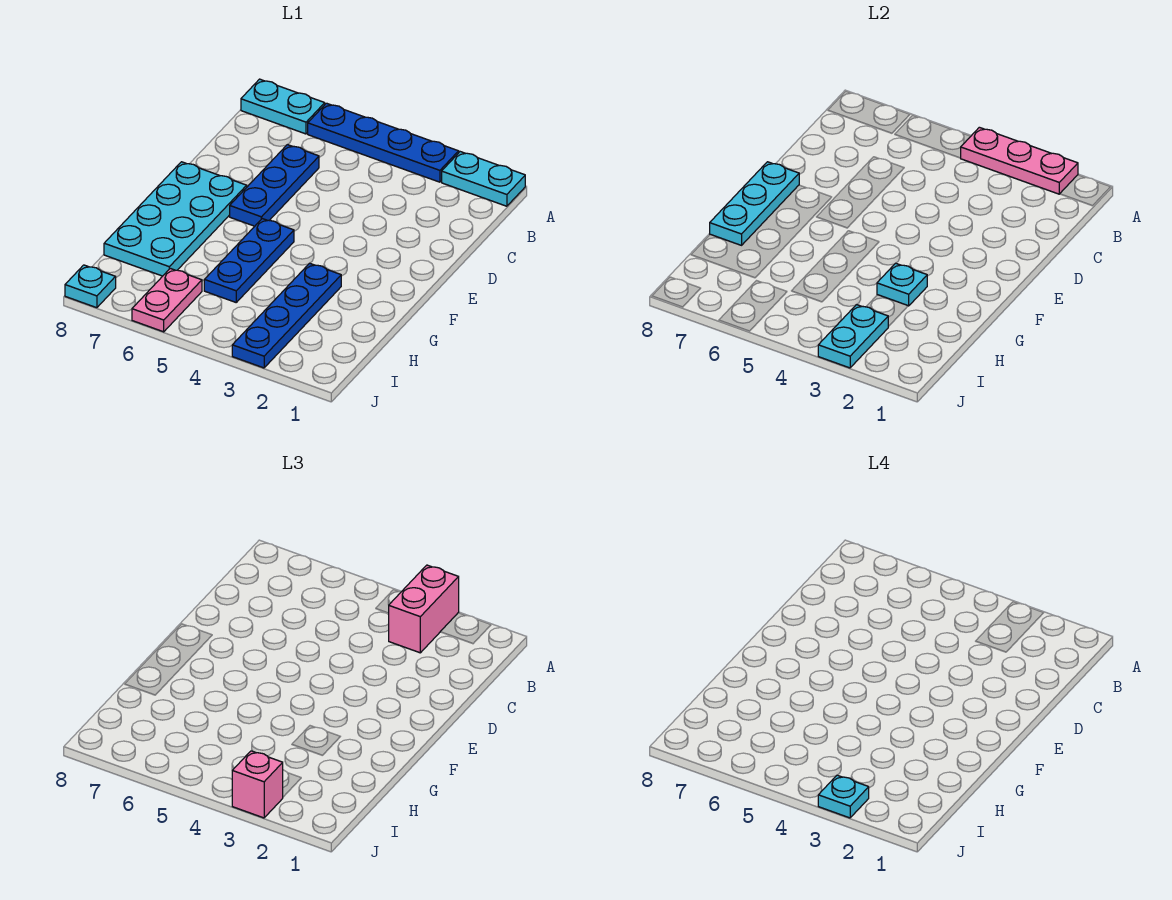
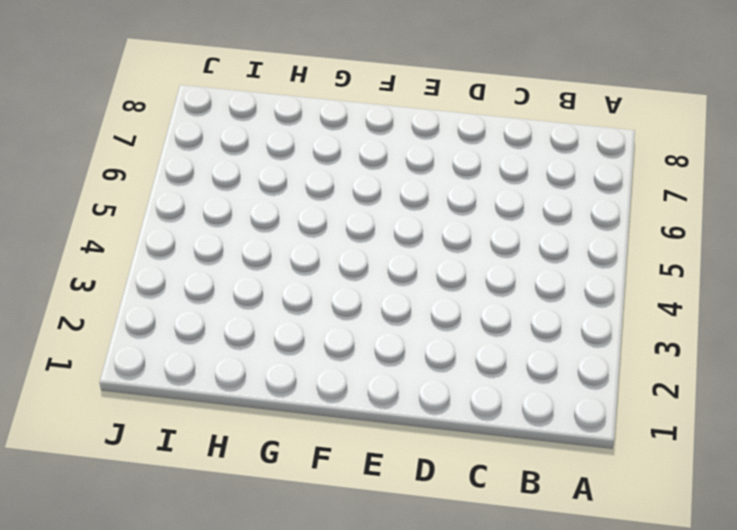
none -> cyan plate A1:A2 level 1
none -> blue plate A3:A6 level 1
none -> cyan plate A7:A8 level 1

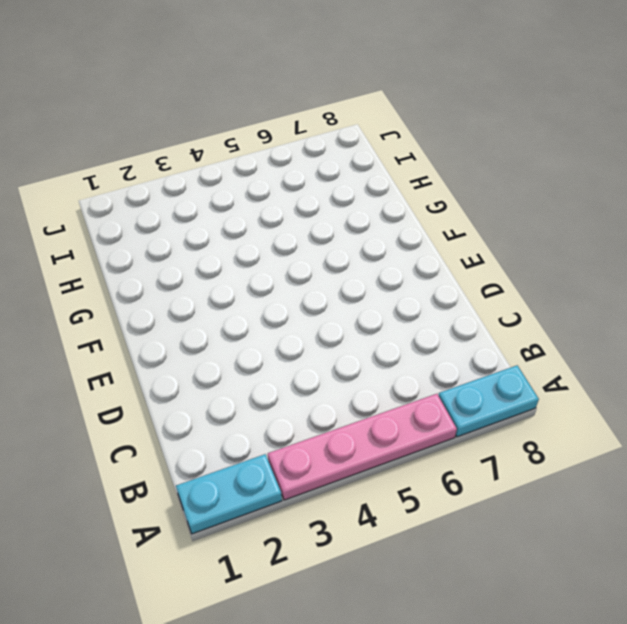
pink plate A3:A6 level 1 -> blue plate A3:A6 level 1
none -> blue plate C6:E6 level 1
none -> cyan plate E7:H8 level 1
none -> blue plate F5:H5 level 1

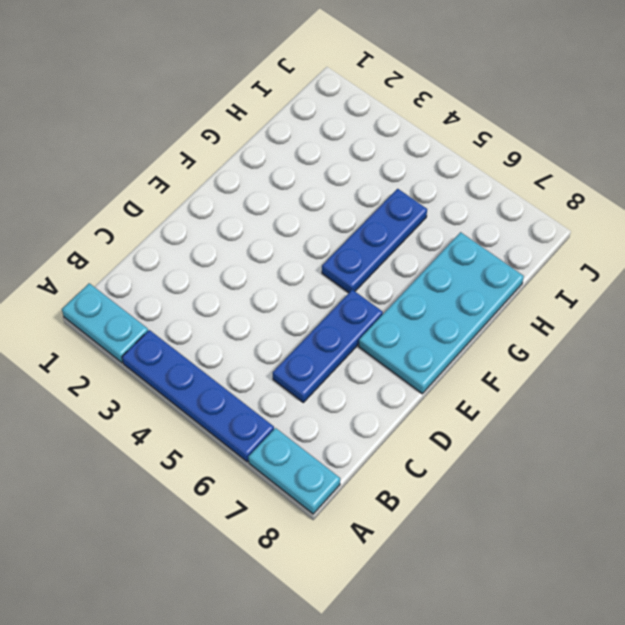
none -> blue plate G3:J3 level 1
none -> pink plate I6:J6 level 1
none -> cyan plate J8 level 1

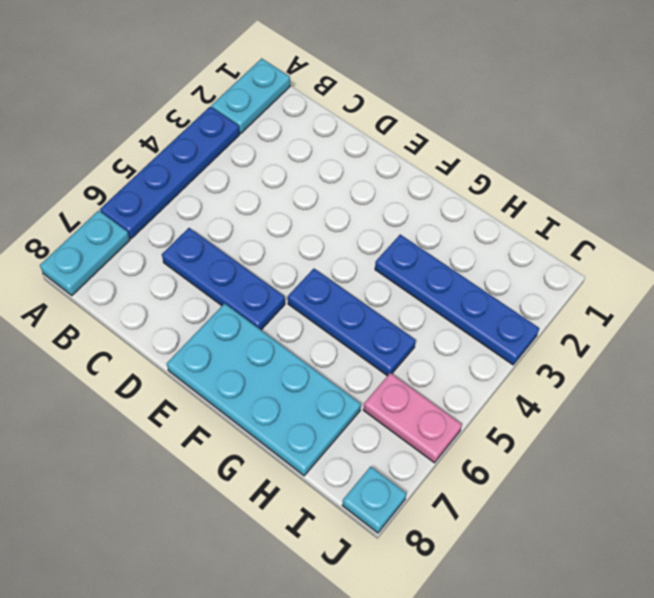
none -> pink plate A2:A4 level 2
none -> cyan plate E8:G8 level 2
none -> cyan plate G3 level 2

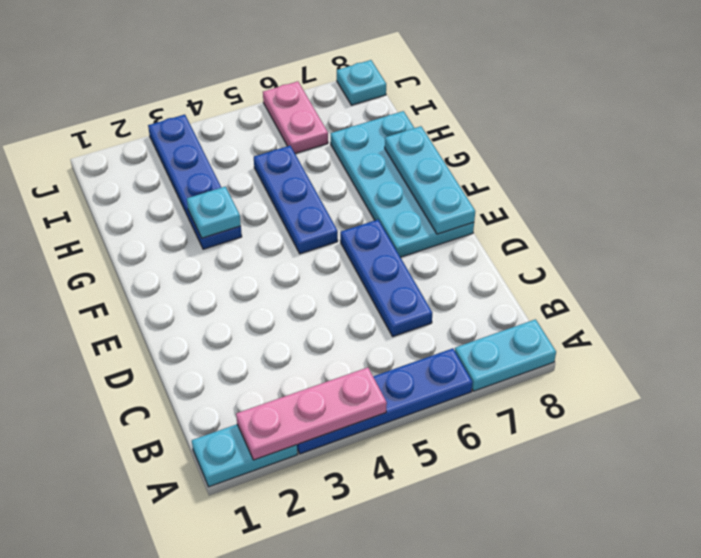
none -> cyan plate I3:J3 level 2
none -> pink brick A3:B3 level 3
none -> pink brick J3 level 3

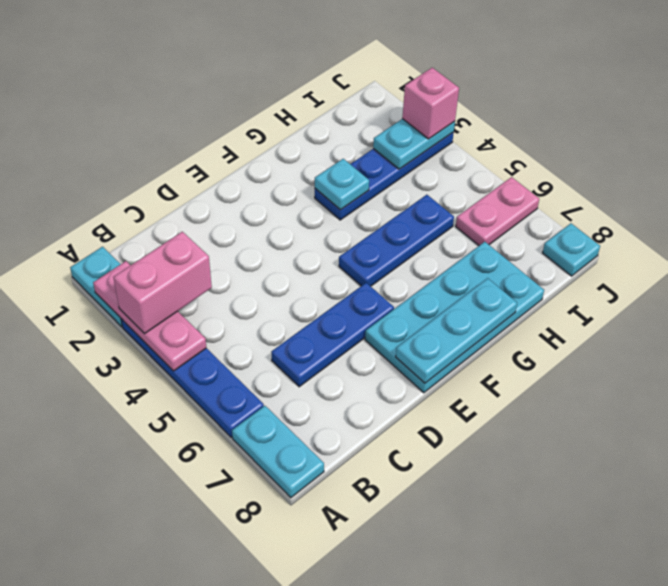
none -> cyan plate J3 level 4

